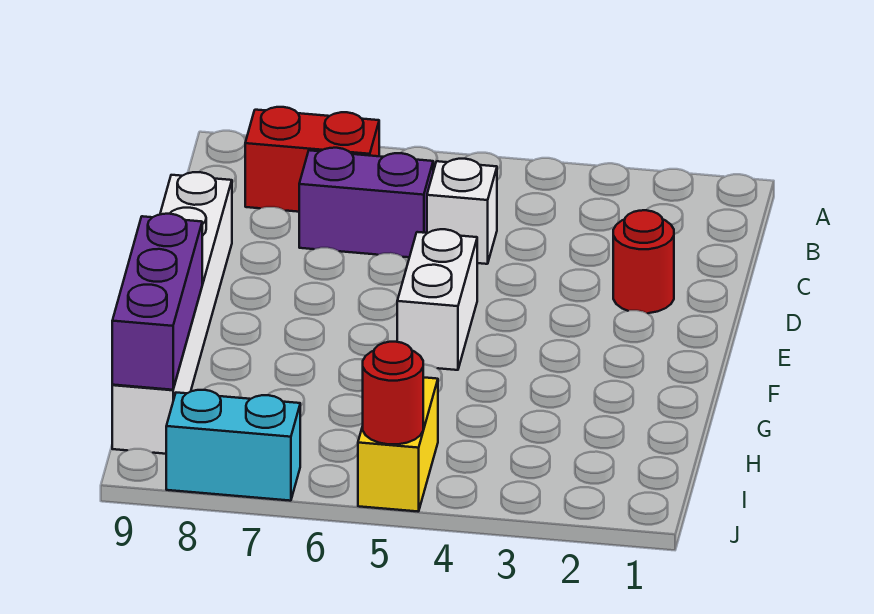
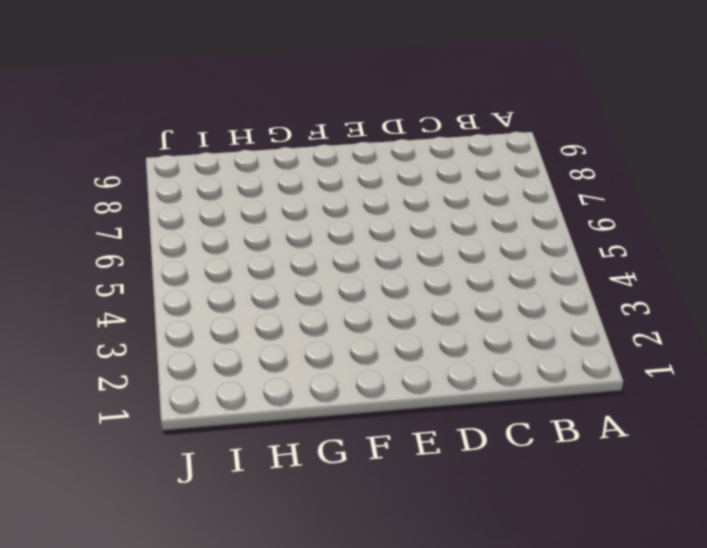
none -> red brick B7:B8 level 1
none -> white brick C5 level 1

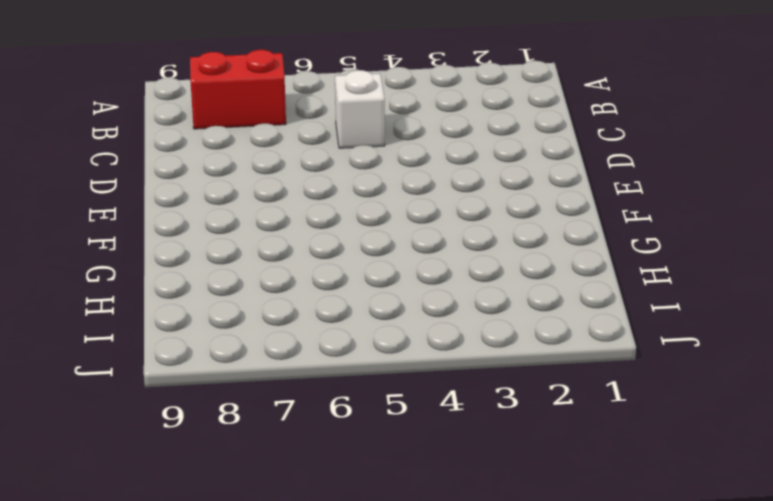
none -> purple brick C6:C7 level 1
none -> red round brick D2 level 1

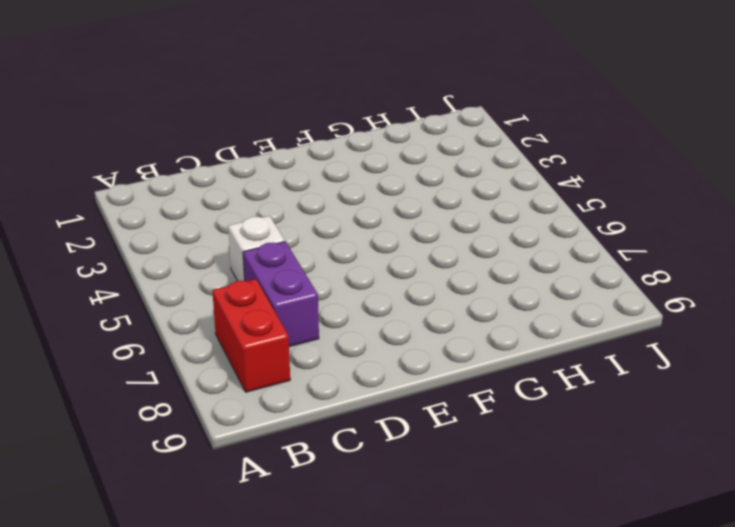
none -> red round brick D2 level 1
none -> white brick D9:I9 level 1

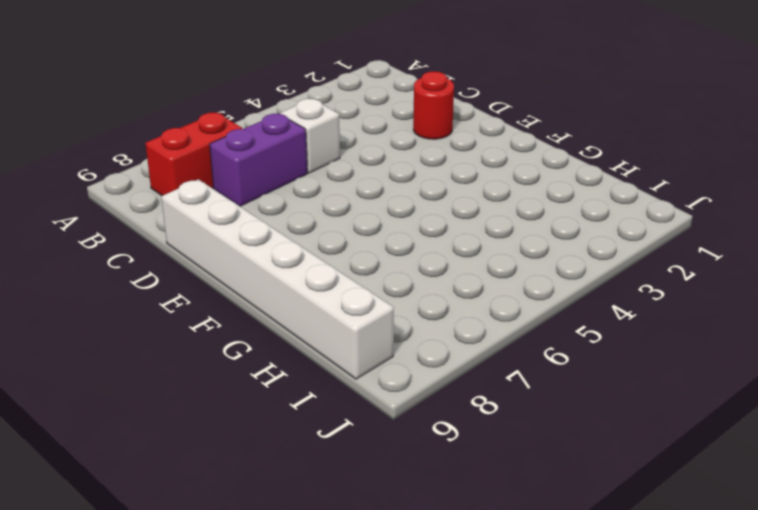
none -> white brick E5:F5 level 1
none -> yellow brick I5:J5 level 1

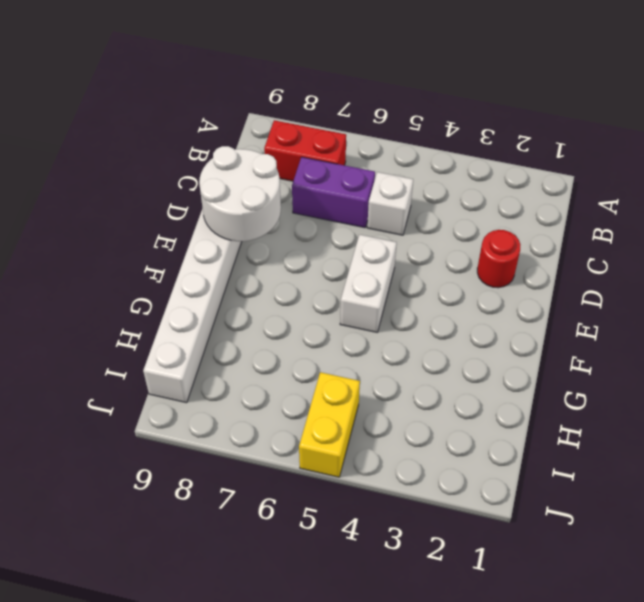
white round brick D8:E9 level 2 -> none
none -> cyan brick J7:J8 level 1
none -> purple brick G9:I9 level 2

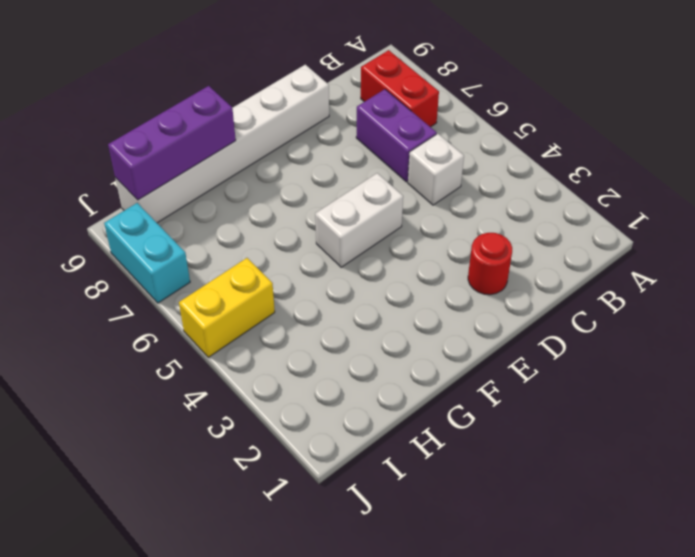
none -> red round brick J5 level 2

